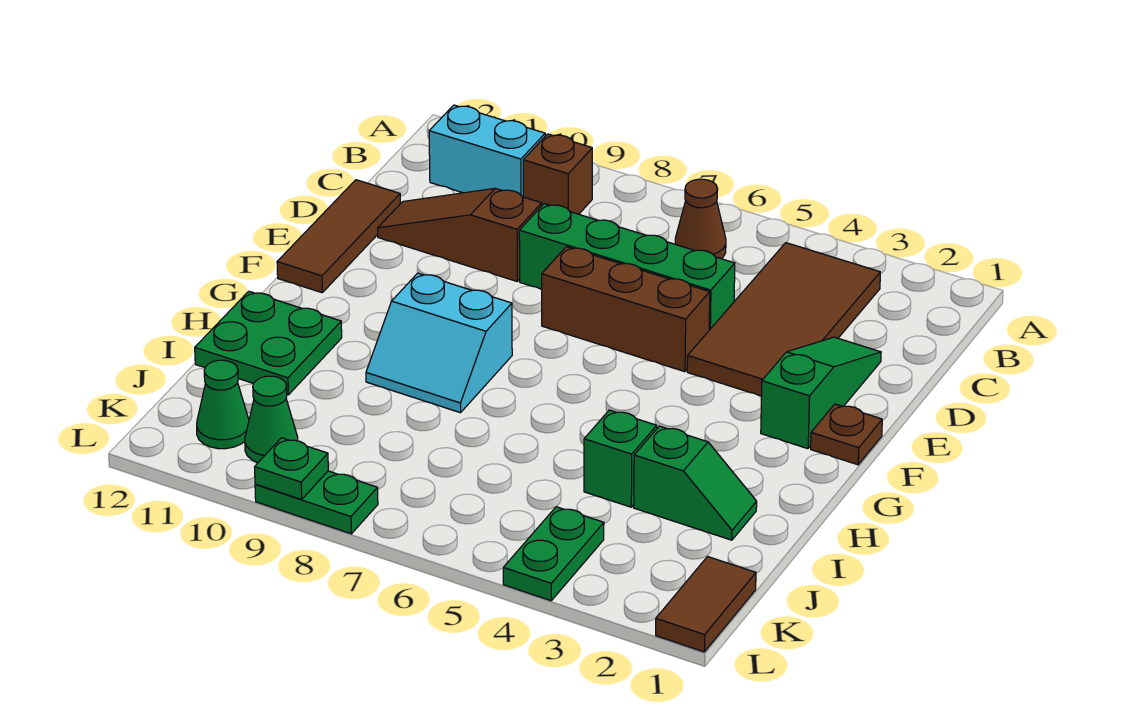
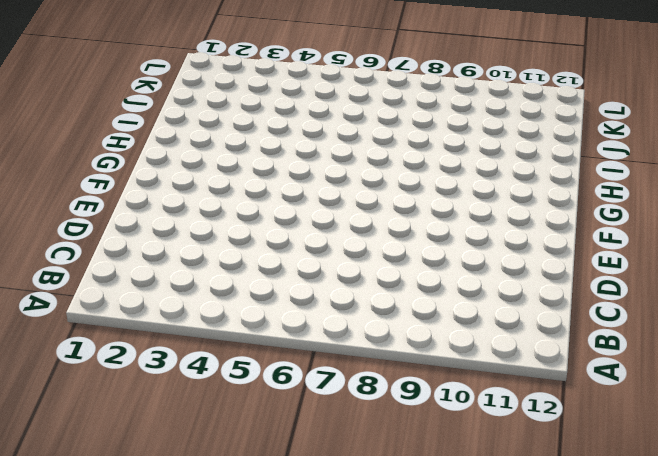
none -> brown tile B3:E4 level 1
none -> brown cone B6 level 1
none -> brown brick B9 level 1

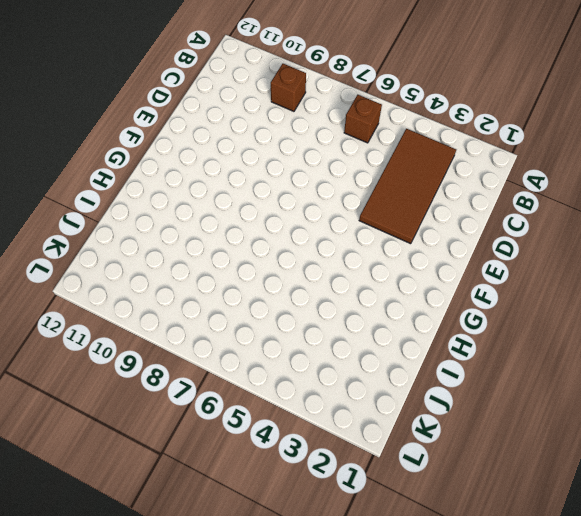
brown brick B6 level 1 -> brown cone B6 level 1
none -> cyan brick B10:B11 level 1
none -> green slope D2:F2 level 1 top F
none -> green brick D5:D8 level 1

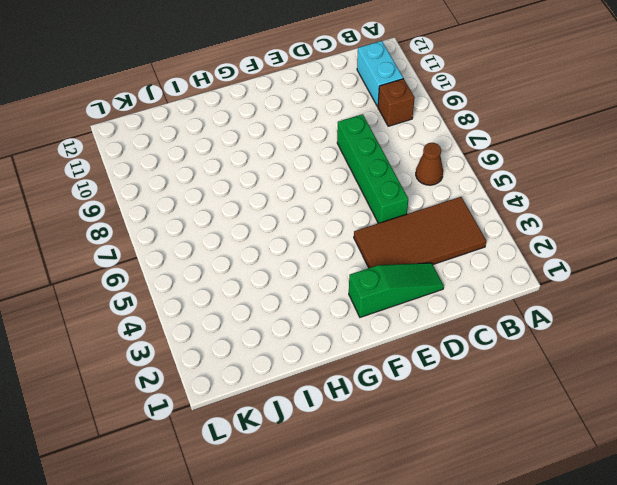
none -> brown slope D9:D11 level 1 top 9
none -> brown tile D12:F12 level 1
none -> brown brick E5:E7 level 1

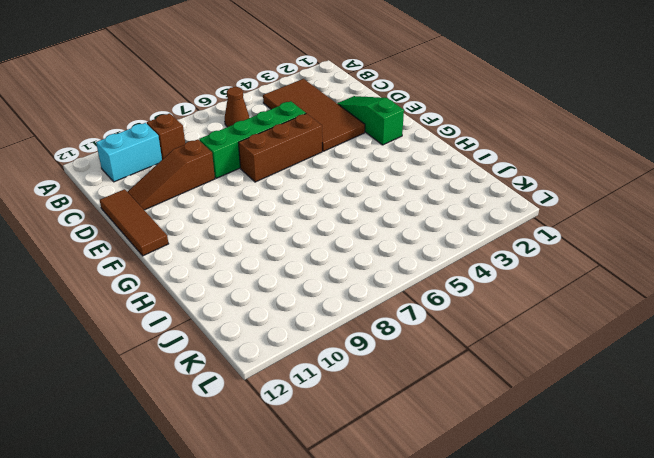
none -> brown plate F1 level 1
none -> cyan slope G8:H9 level 1 top G
none -> green plate H11:I12 level 1

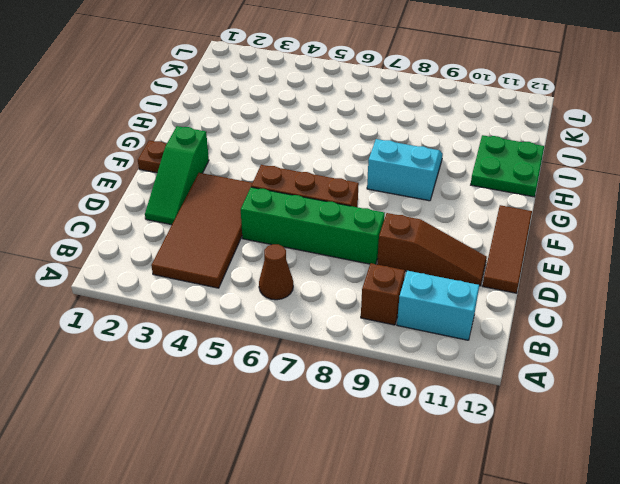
none -> green slope I2:I3 level 1 top 3
none -> green brick I4 level 1
none -> brown tile K1:L1 level 1

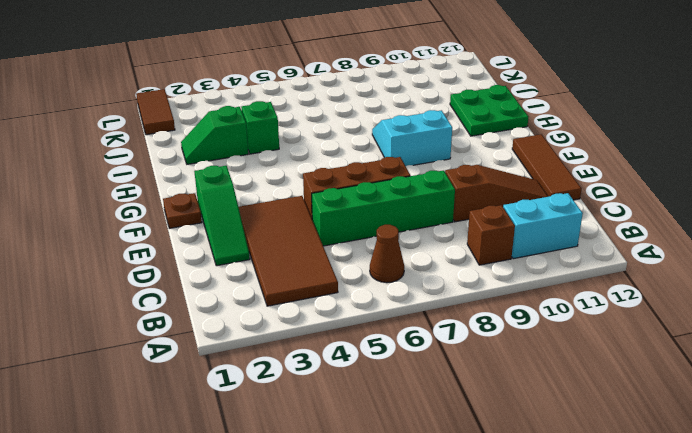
none -> green plate K4:L4 level 1
none -> green cone K10 level 1
none -> green cone K11 level 1

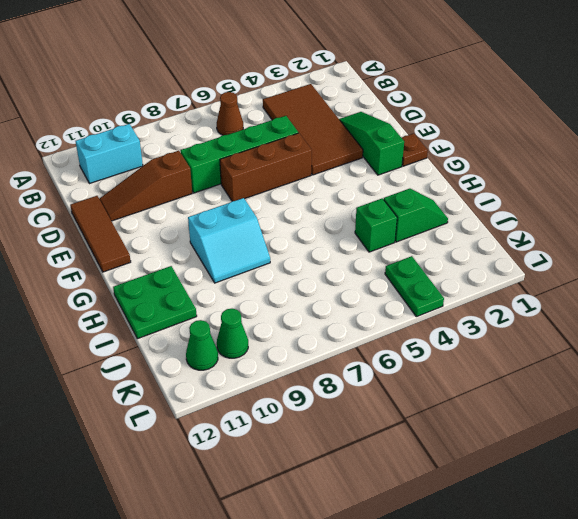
none -> brown brick B9 level 1
none -> brown tile K1:L1 level 1
none -> green plate L8:L9 level 1

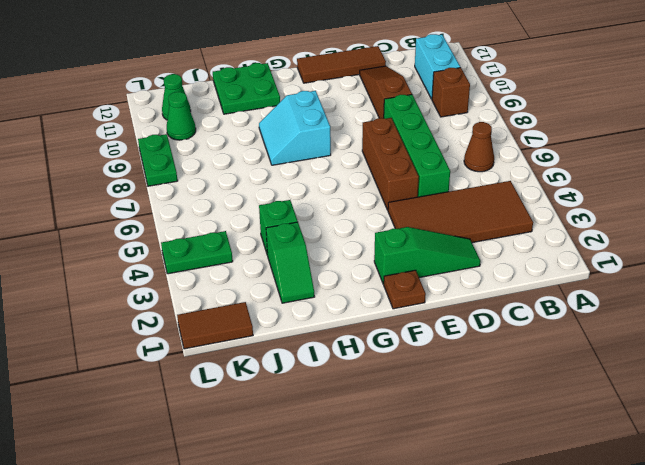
none -> green plate L9 level 2

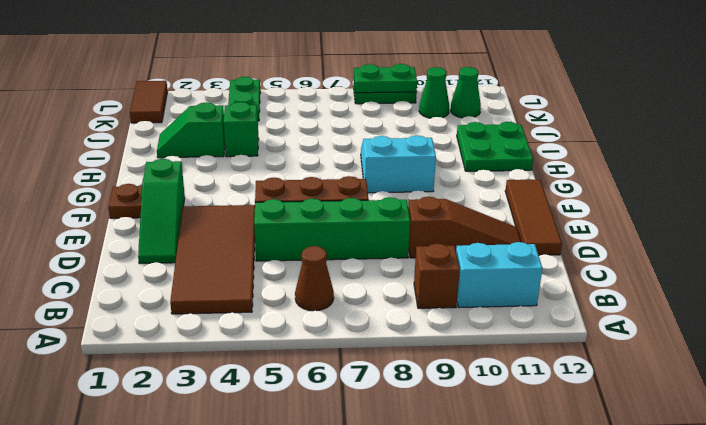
green plate L8:L9 level 2 -> green plate L9 level 2

